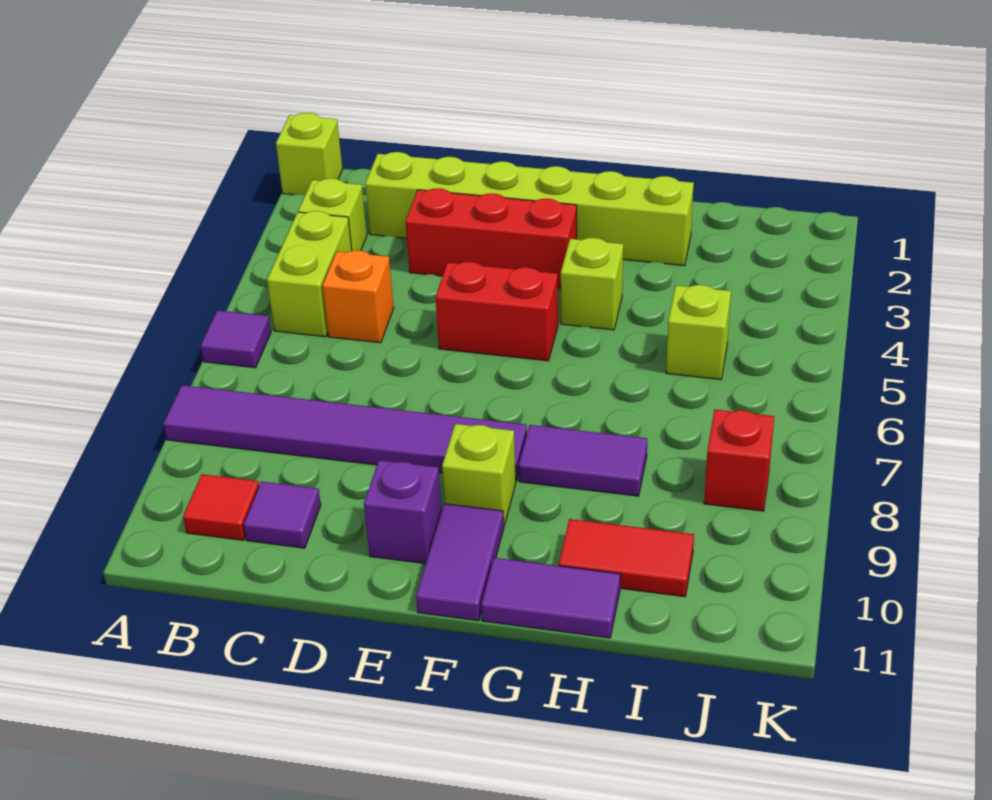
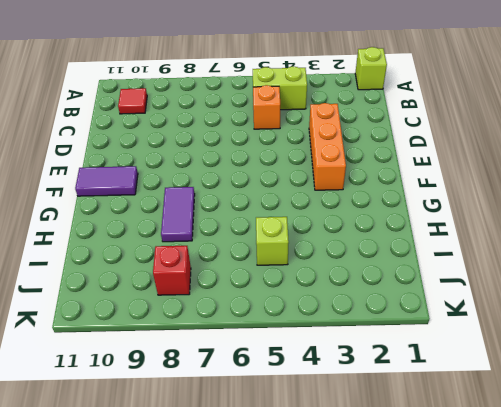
orange brick D3:F3 level 1 -> red brick D3:F3 level 1
none -> purple tile A6 level 1
none -> purple tile A8:F8 level 1
none -> lime brick B3 level 1

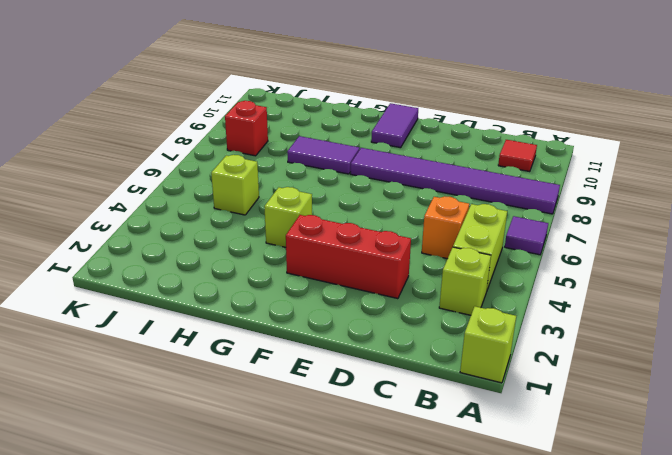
none -> lime brick C2:H2 level 1
none -> purple tile C10 level 1
none -> red brick E5:F5 level 1

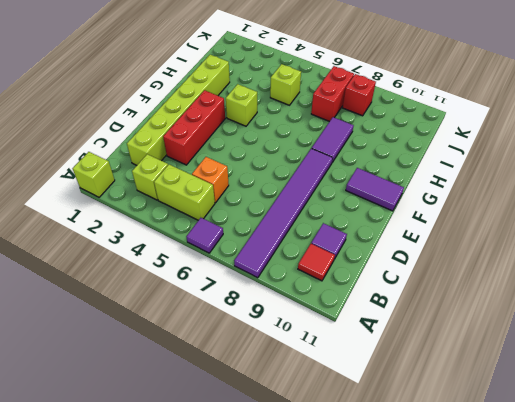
red brick I7:J7 level 1 -> red brick E5:F5 level 1
none -> purple brick E10 level 1
none -> lime brick F9 level 1
none -> purple tile G11:H11 level 1

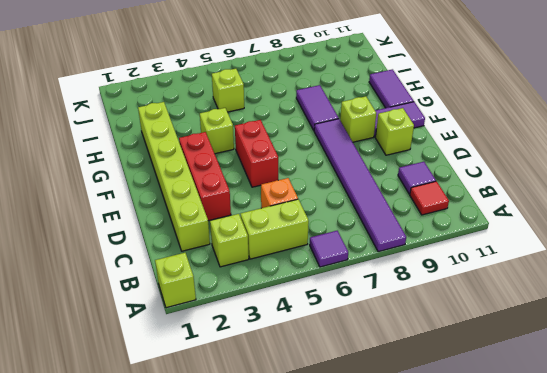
lime brick E10 level 1 -> purple brick E10 level 1
none -> red tile H10:I10 level 1
none -> red brick J8 level 1

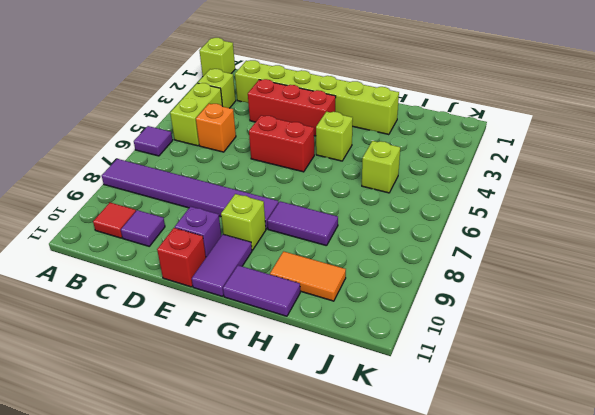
red brick E11 level 1 -> red brick J8 level 1
orange tile H10:I10 level 1 -> red tile H10:I10 level 1

